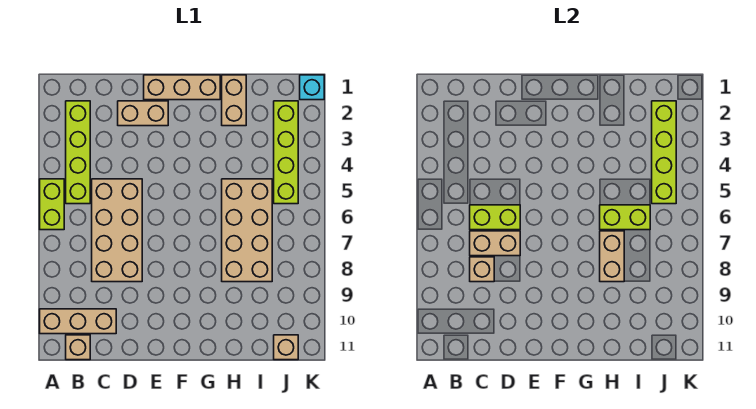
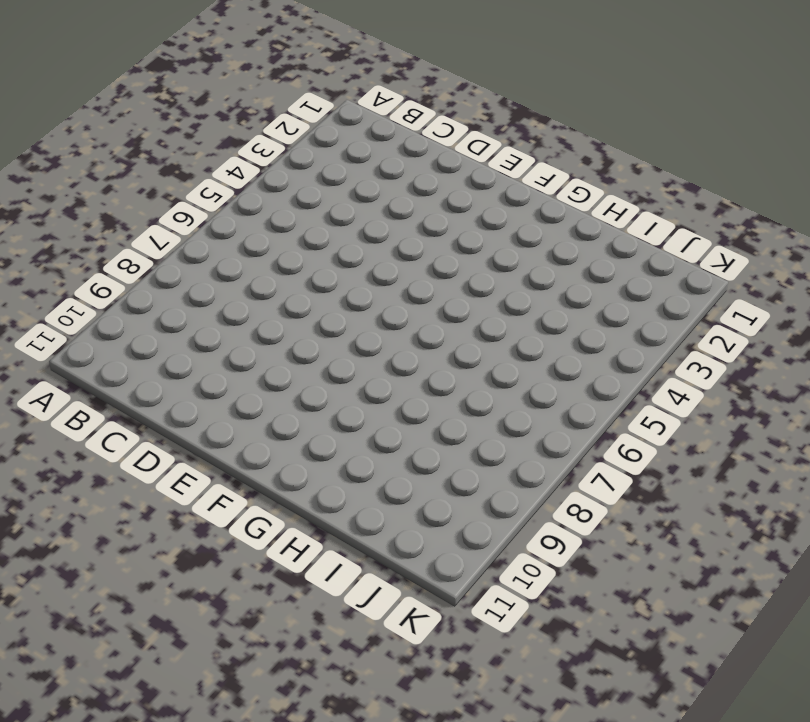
none -> lime brick A5:A6 level 1
none -> tan brick A10:C10 level 1
none -> lime brick B2:B5 level 1

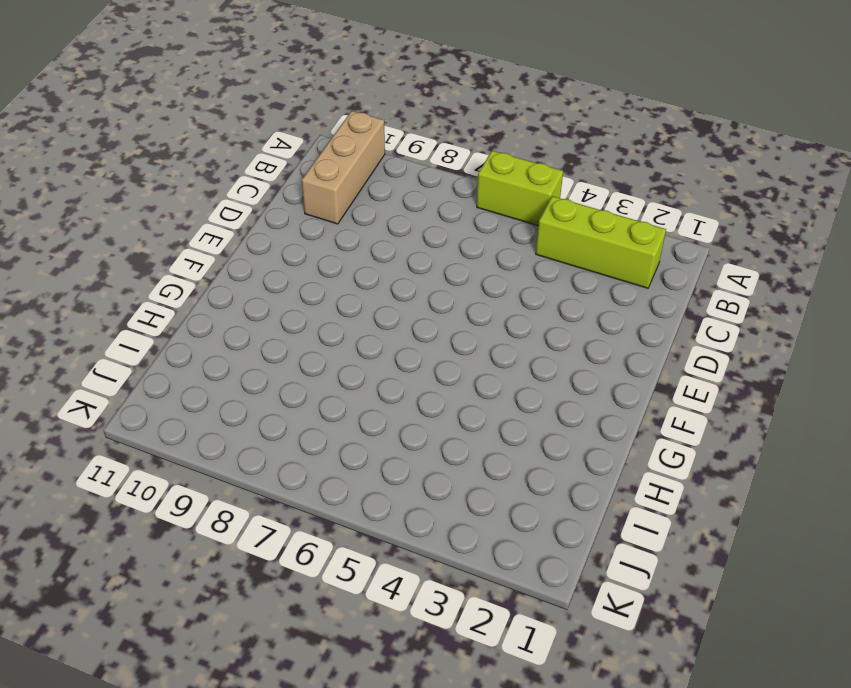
lime brick B2:B4 level 1 -> lime brick B2:B5 level 1
none -> tan brick B11 level 1
none -> tan brick C5:D8 level 1
none -> tan brick D2:E2 level 1

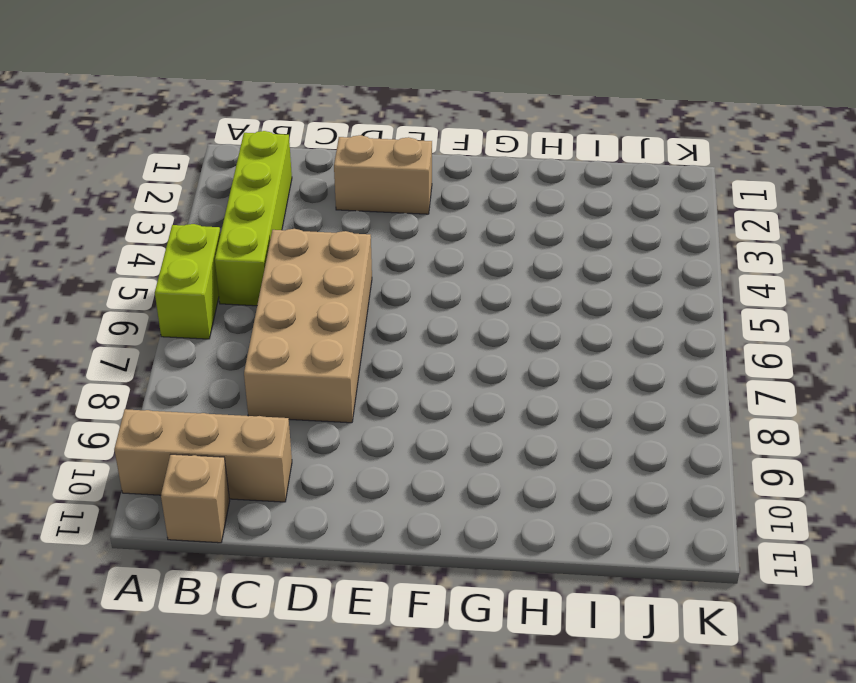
none -> tan brick E1:G1 level 1
none -> tan brick H1:H2 level 1
none -> tan brick H5:I8 level 1

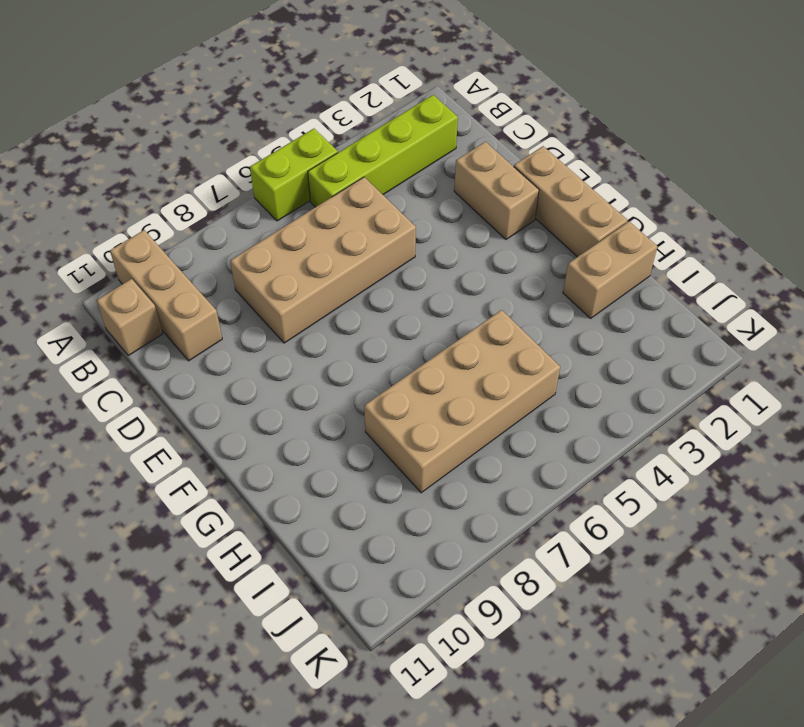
none -> lime brick J2:J5 level 1
none -> tan brick J11 level 1
none -> cyan brick K1 level 1

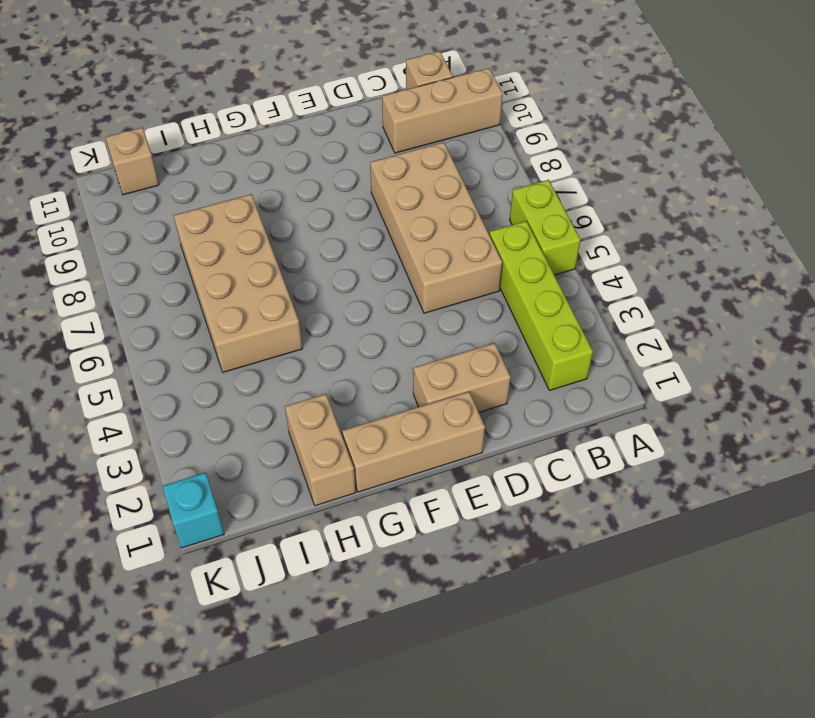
none -> lime brick J2:J5 level 1
none -> lime brick C6:D6 level 2
none -> tan brick C7:D7 level 2

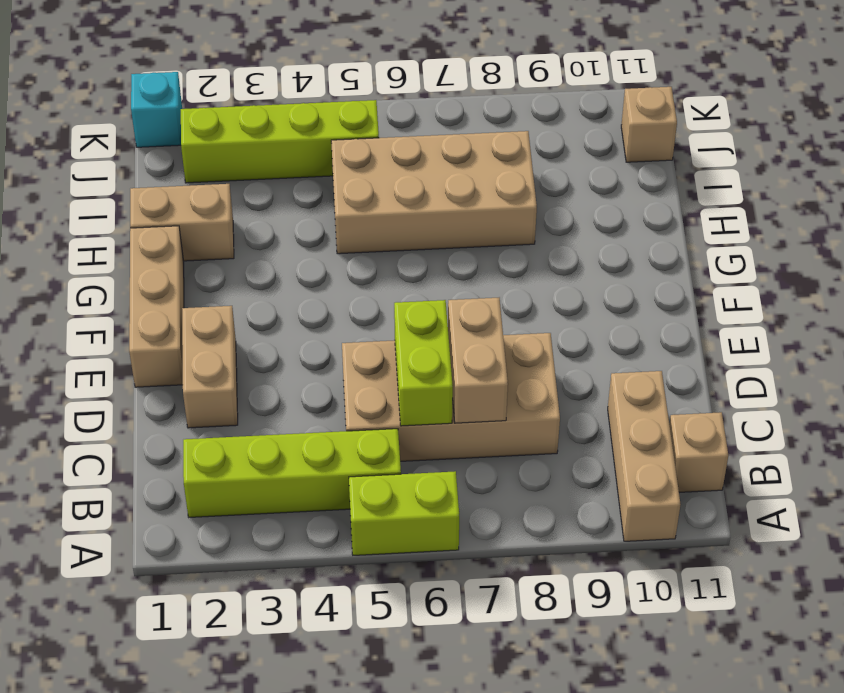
none -> tan brick C8 level 2
none -> lime brick H6:I6 level 2
none -> tan brick H7:H8 level 2

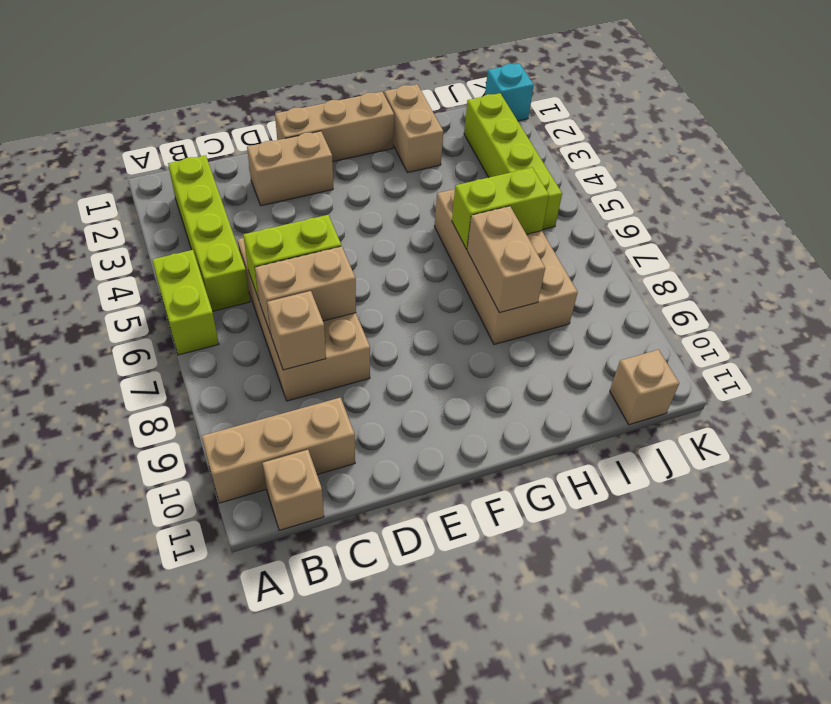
none -> lime brick J2:J5 level 2

